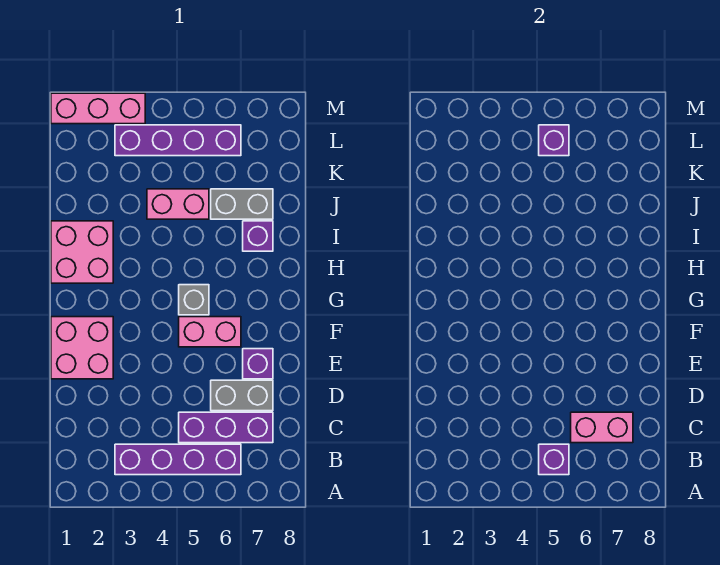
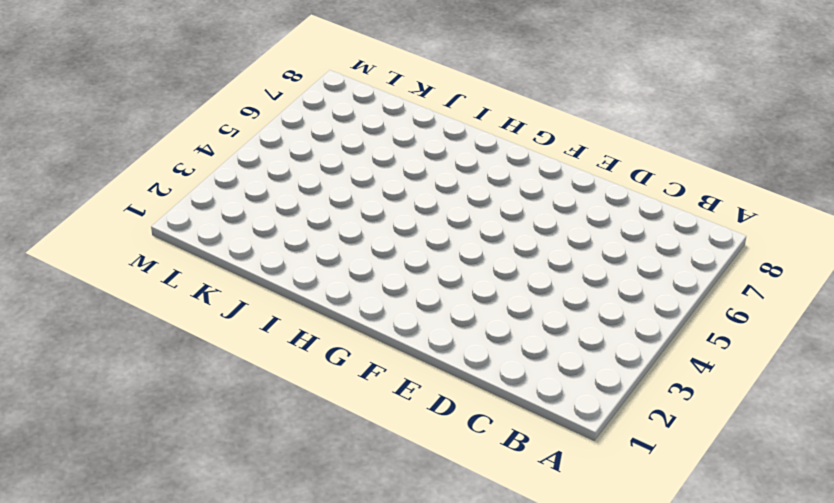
none -> purple brick B3:B6 level 1
none -> purple brick C5:C7 level 1
none -> grey brick D6:D7 level 1

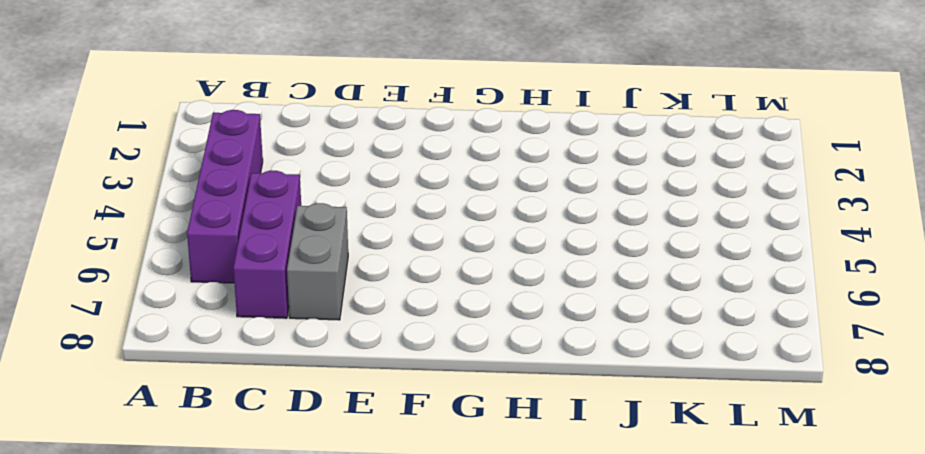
none -> pink brick E1:F2 level 1
none -> purple brick E7 level 1
none -> pink brick F5:F6 level 1

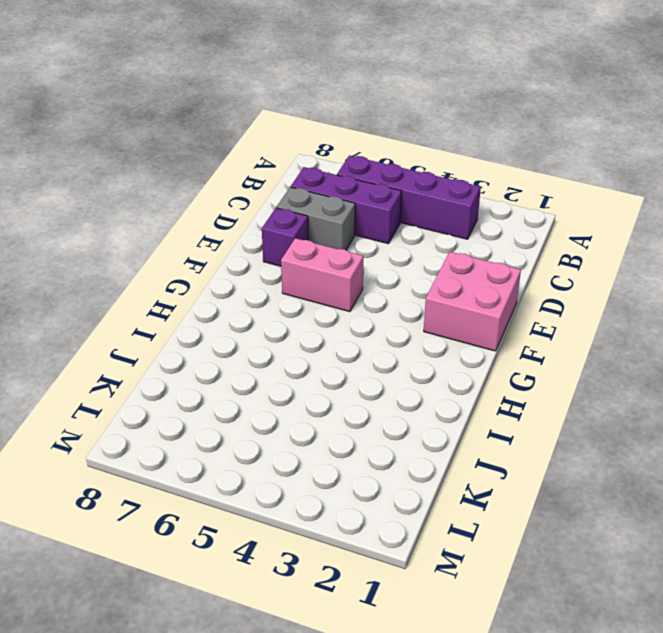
none -> grey brick G5 level 1
none -> pink brick H1:I2 level 1
none -> purple brick I7 level 1

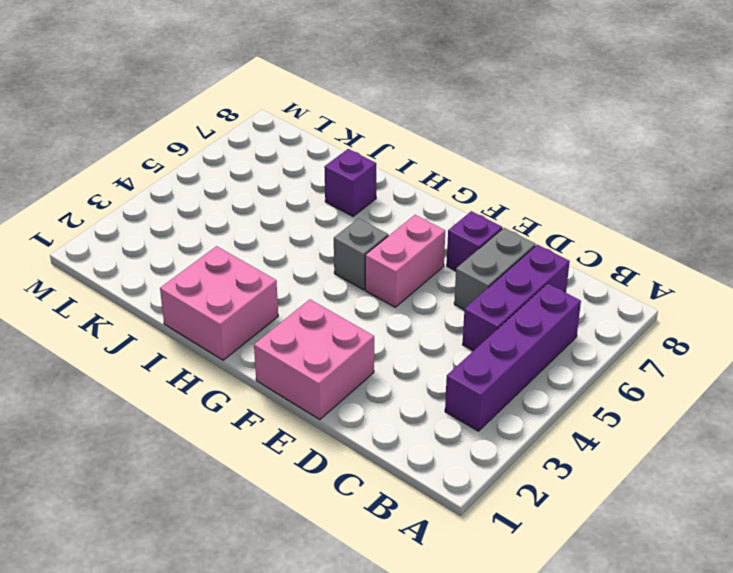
none -> pink brick J4:J5 level 1
none -> grey brick J6:J7 level 1
none -> purple brick L3:L6 level 1

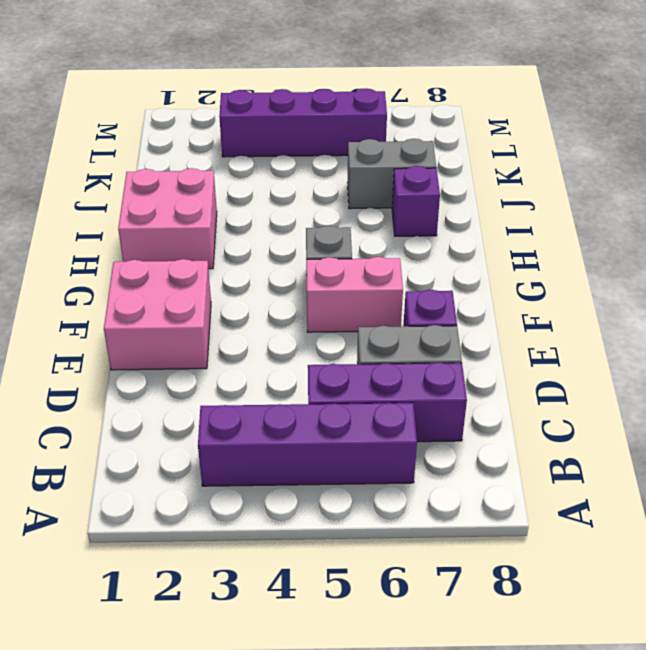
none -> pink brick J4:J5 level 1
none -> pink brick M1:M3 level 1
none -> purple brick B5 level 2

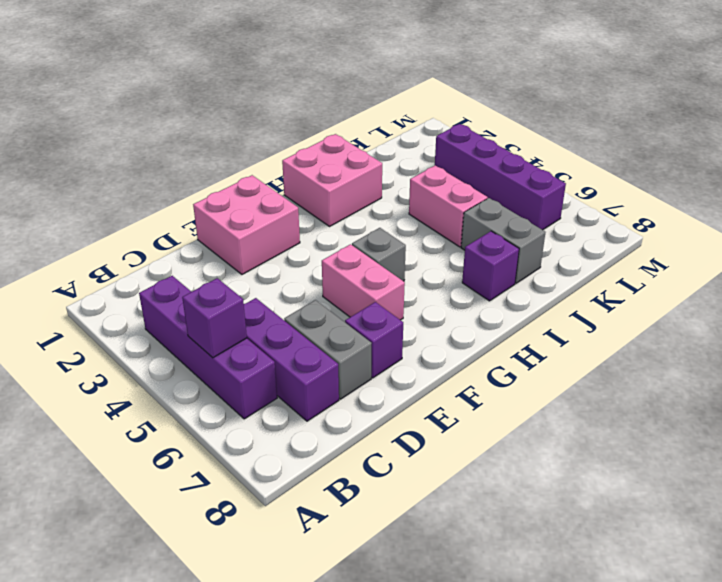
none -> pink brick M1:M3 level 1
none -> pink brick C6:C7 level 2
none -> purple brick L5 level 2

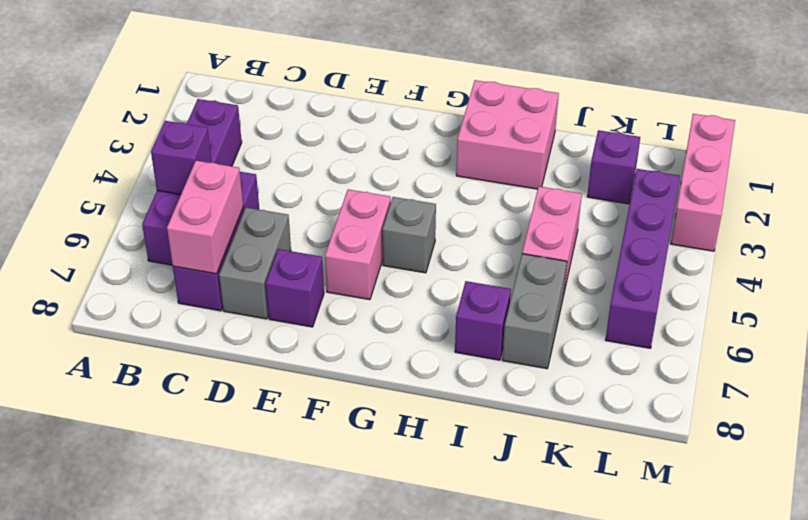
purple brick K2 level 1 -> purple brick L5 level 2
none -> pink brick E1:F2 level 1

